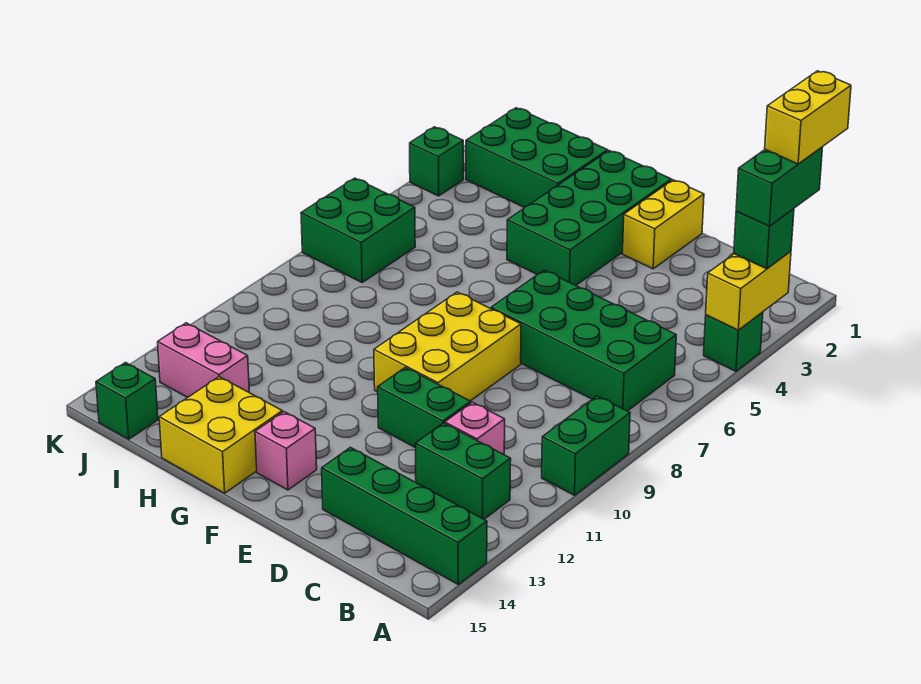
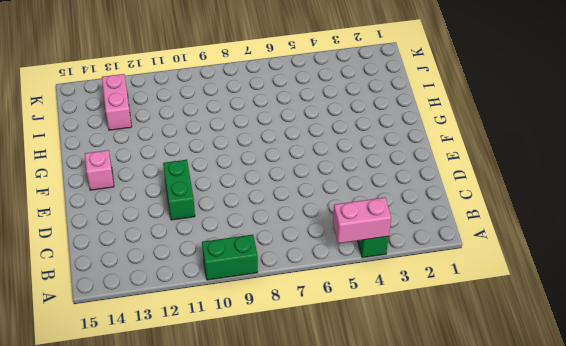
pink brick A4:A5 level 2 -> yellow brick A3:A4 level 2
none -> green brick A14:D14 level 1
none -> green brick B6:E7 level 1
none -> green brick B12:C12 level 1

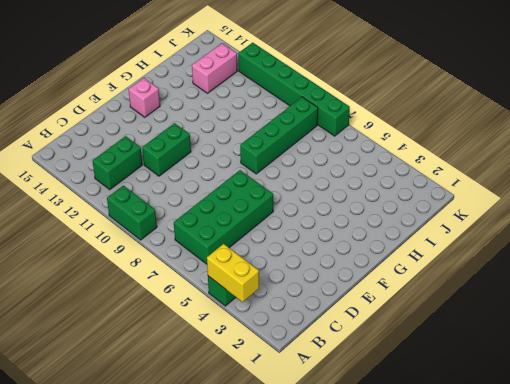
green brick G8:J8 level 1 -> green brick A14:D14 level 1
green brick K7:K12 level 1 -> green brick J6:K7 level 1
none -> pink brick C11 level 1
none -> yellow brick E1:E2 level 1
none -> yellow brick E8:F10 level 1

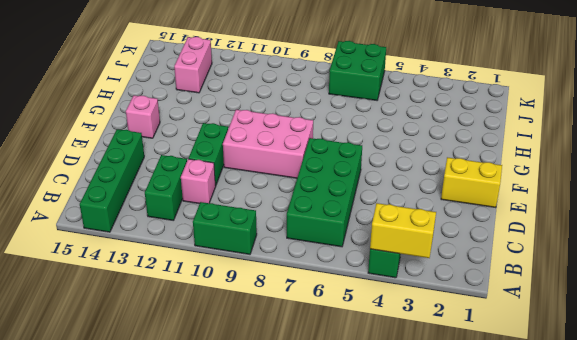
pink brick E8:F10 level 1 -> yellow brick E8:F10 level 1
none -> green brick F1:G4 level 1
none -> yellow brick G14:H15 level 1
none -> green brick H1:J2 level 1

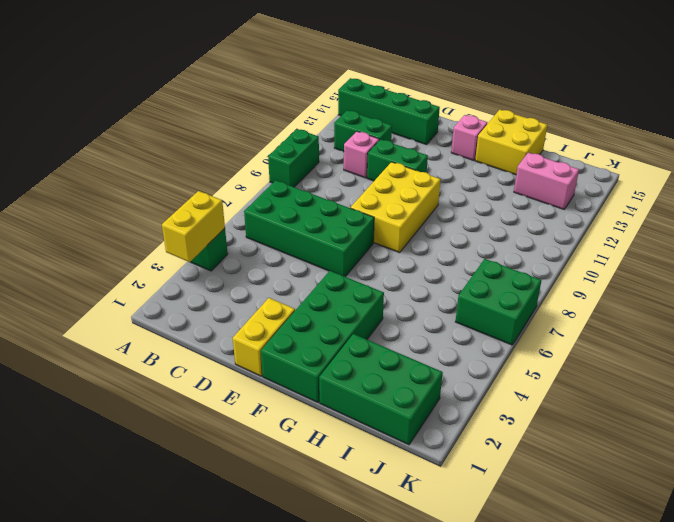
none -> green brick J15 level 1
none -> green brick K3 level 1
none -> green brick A3 level 3

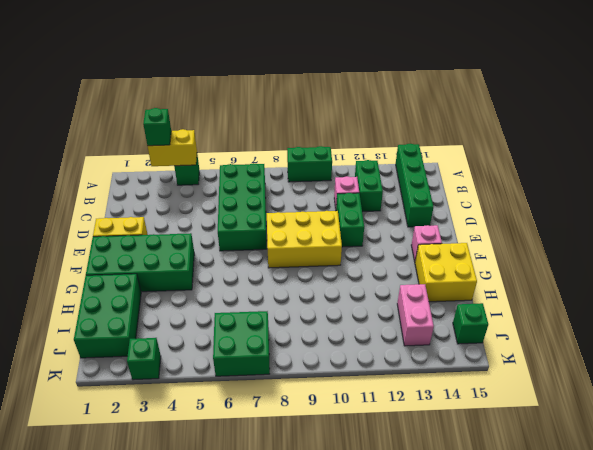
none -> green brick A2:A3 level 4
none -> yellow brick A1:A2 level 5

